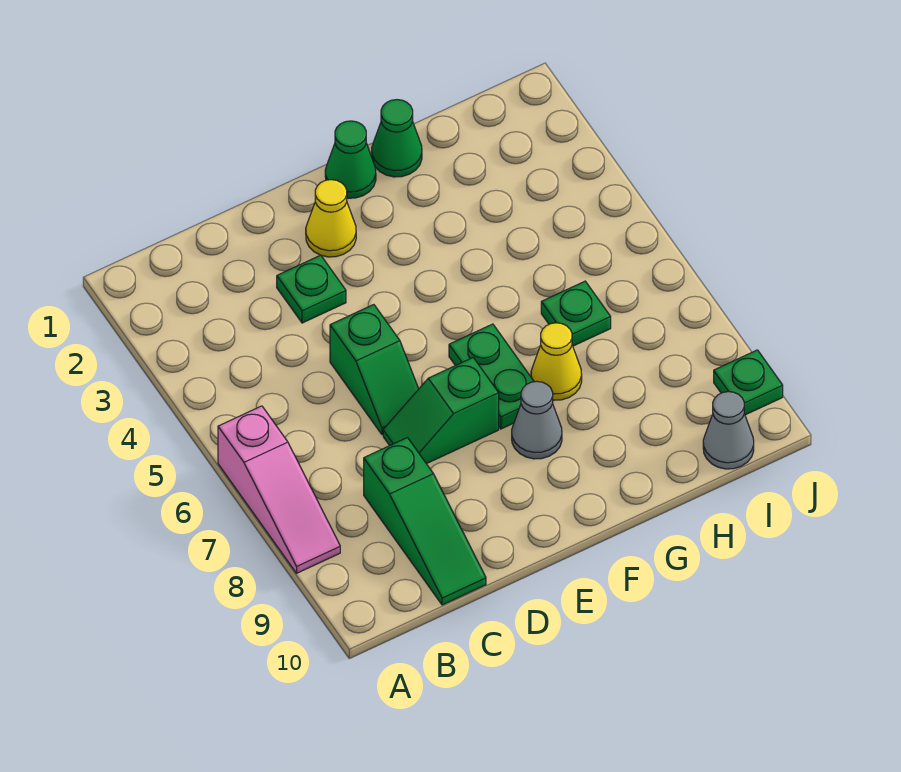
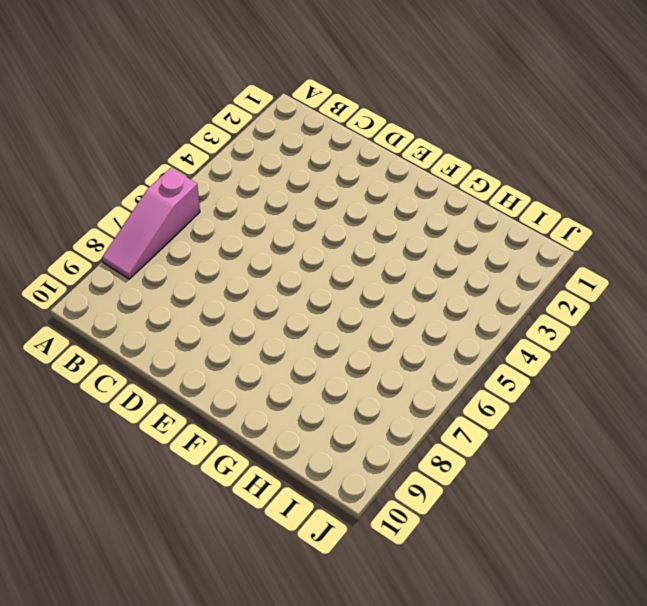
none -> green slope C8:C10 level 1 top 8
none -> green plate D3 level 1
none -> green slope D5:D6 level 1 top 5

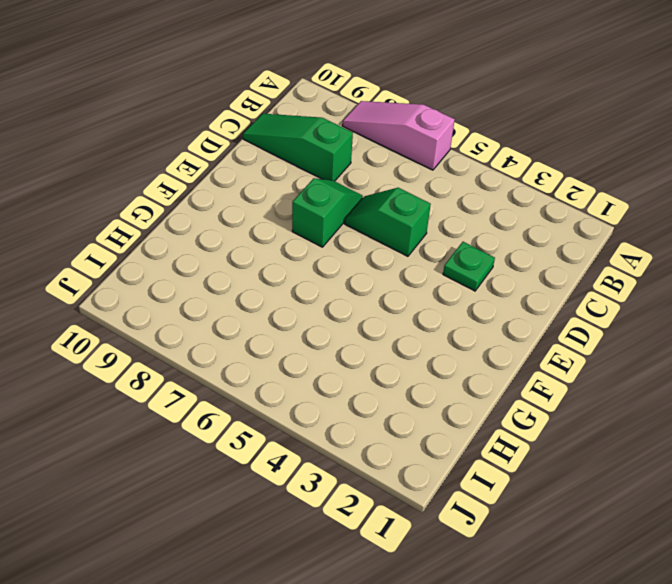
none -> yellow cone E2 level 1
none -> green cone F1 level 1
none -> green plate F6:F7 level 1

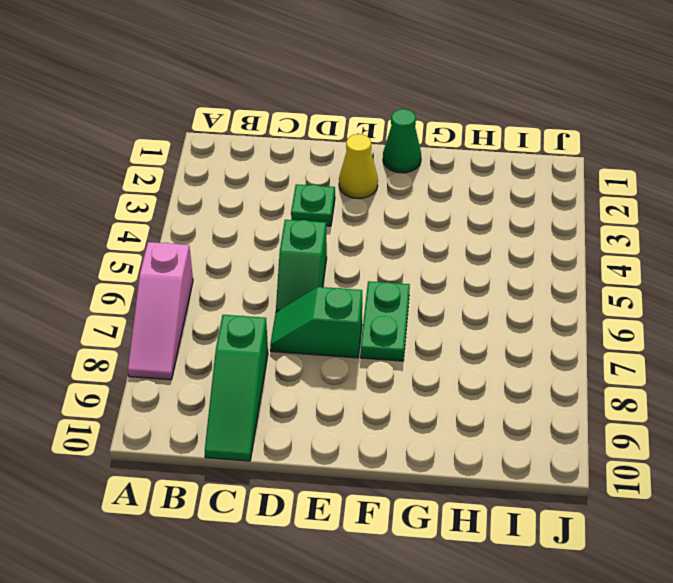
none -> grey cone F8 level 1
none -> green cone G1 level 1
none -> yellow cone G7 level 1

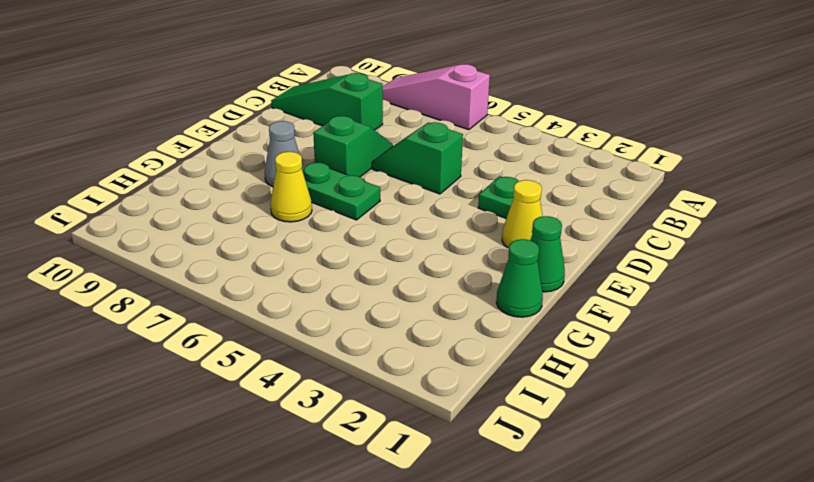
none -> green plate H6 level 1
none -> grey cone I10 level 1
none -> green plate J9 level 1

